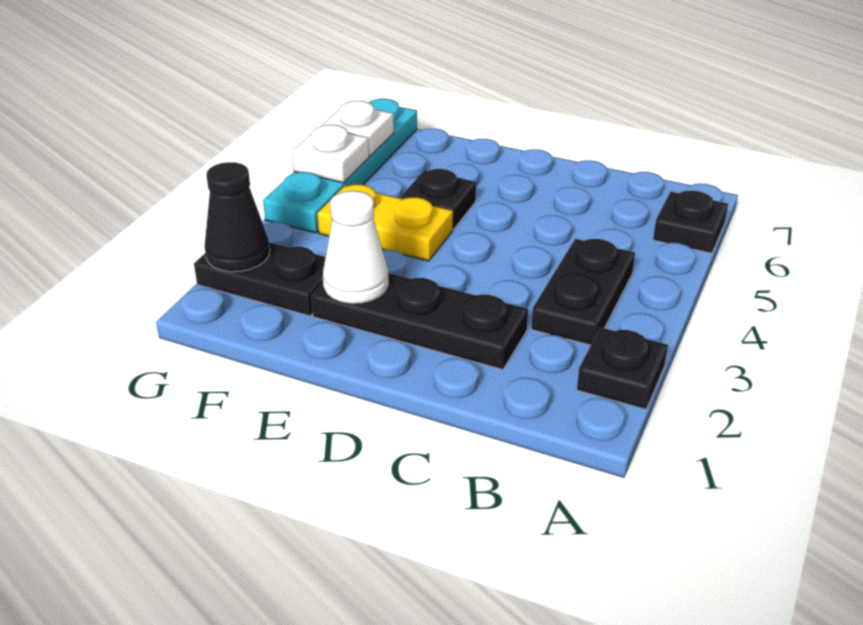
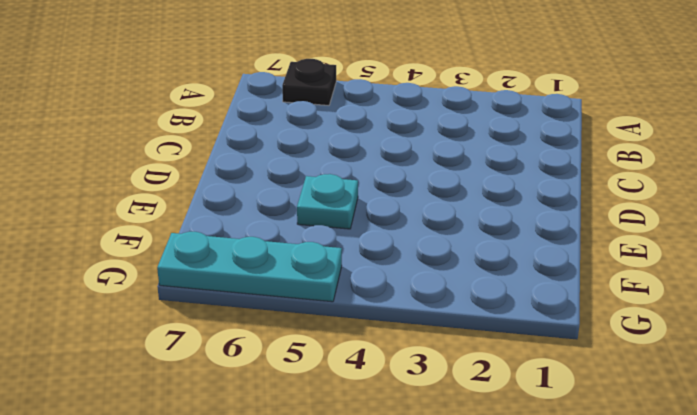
cyan plate E5 level 1 -> black plate E5 level 1
cyan plate G5:G7 level 1 -> cyan plate G4:G7 level 1
none -> black plate A2 level 1
none -> black plate B3:B4 level 1
none -> black plate C2:E2 level 1

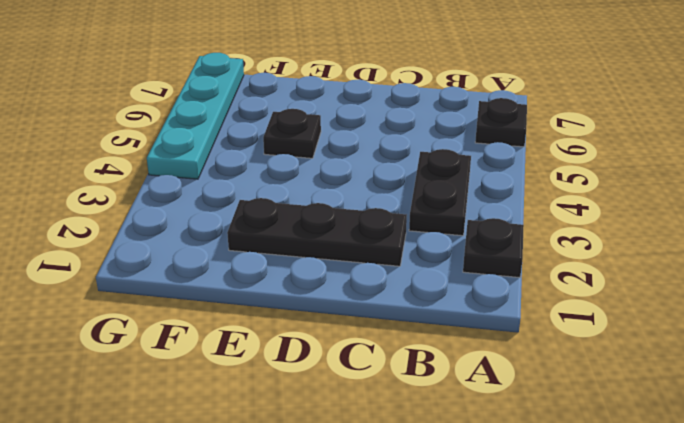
none -> yellow plate E4:F4 level 1
none -> black plate F2:G2 level 1
none -> white cone E2 level 2

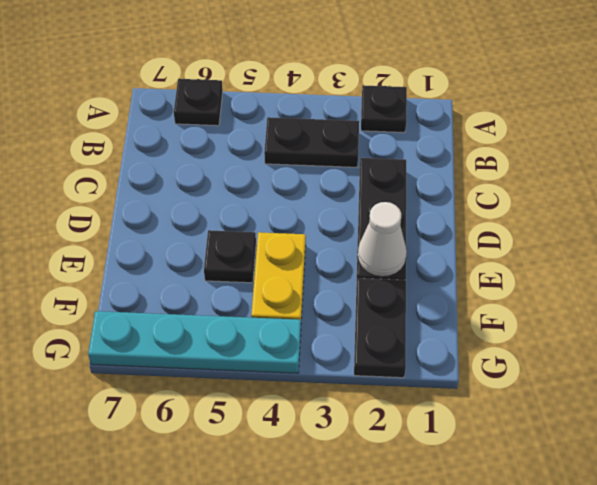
none -> black cone G2 level 2
none -> white plate G5 level 2
none -> white plate G6 level 2

